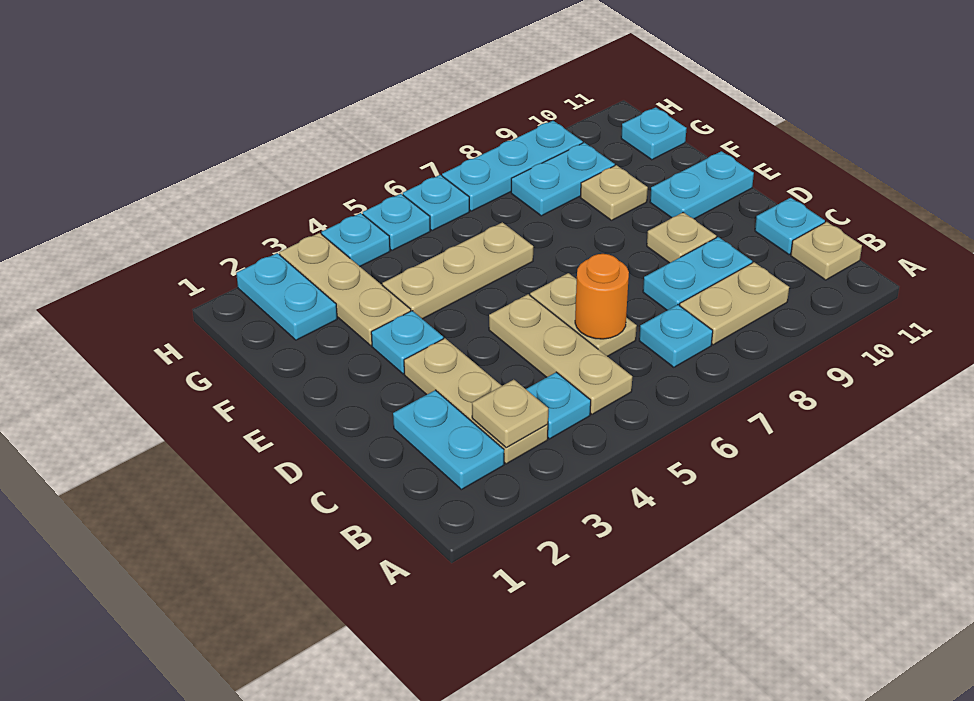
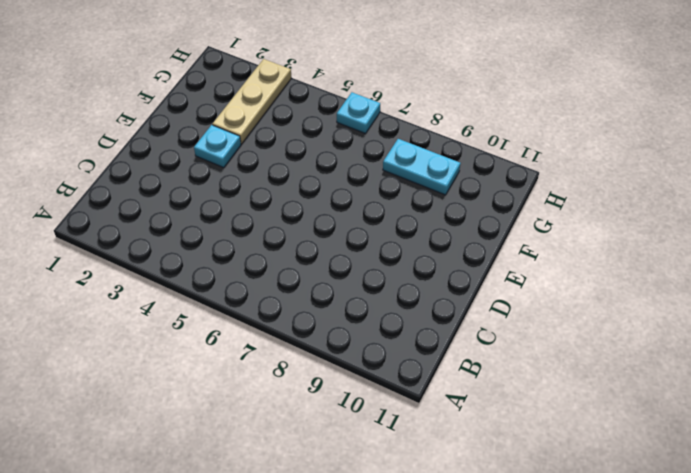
none -> cyan plate B2:C2 level 1
none -> tan plate B3:D3 level 1
none -> cyan plate B4 level 1

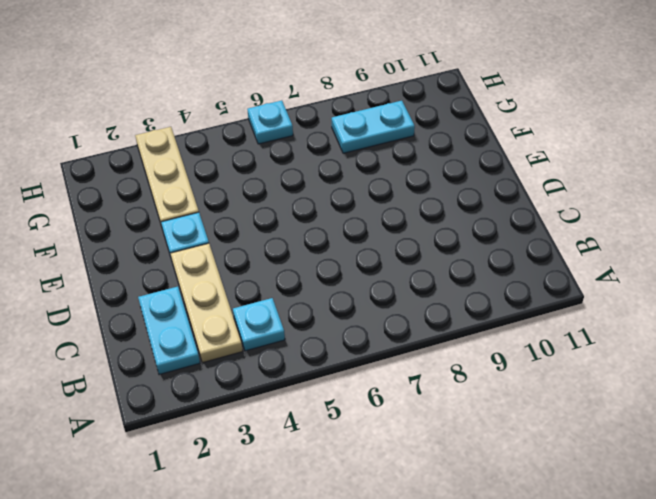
none -> tan plate B5:D5 level 1
none -> cyan plate B7 level 1
none -> tan plate B8:B9 level 1

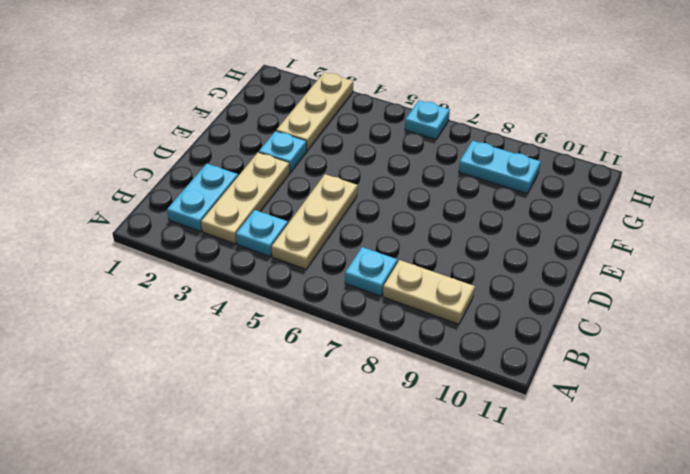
none -> tan plate B11 level 1
none -> tan plate C6:D6 level 1
none -> cyan plate C8:C9 level 1

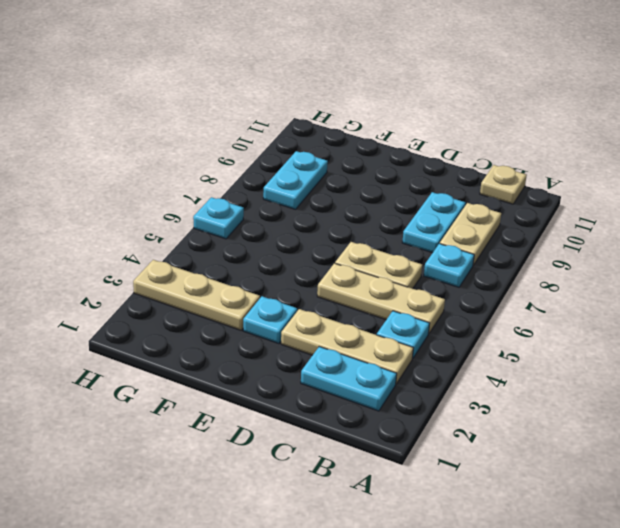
none -> cyan plate C11 level 1
none -> tan plate D9 level 1
none -> cyan plate E10:E11 level 1

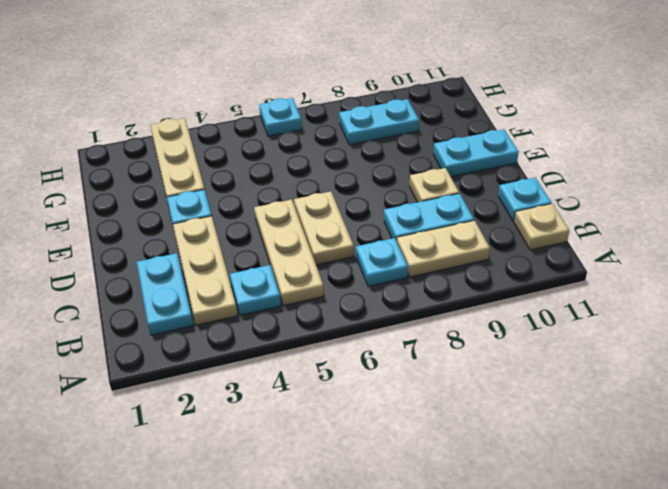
none -> tan plate F4:F6 level 1
none -> tan plate F9 level 1
none -> cyan plate G2:H2 level 1

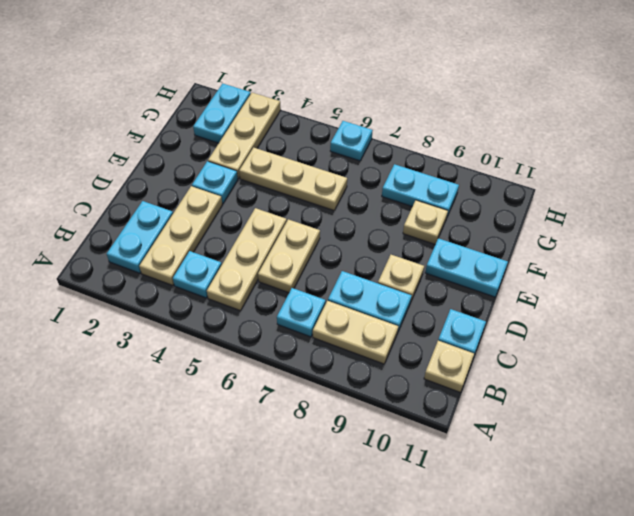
none -> cyan plate G11 level 1
none -> cyan plate H4 level 1
none -> cyan plate H5 level 1

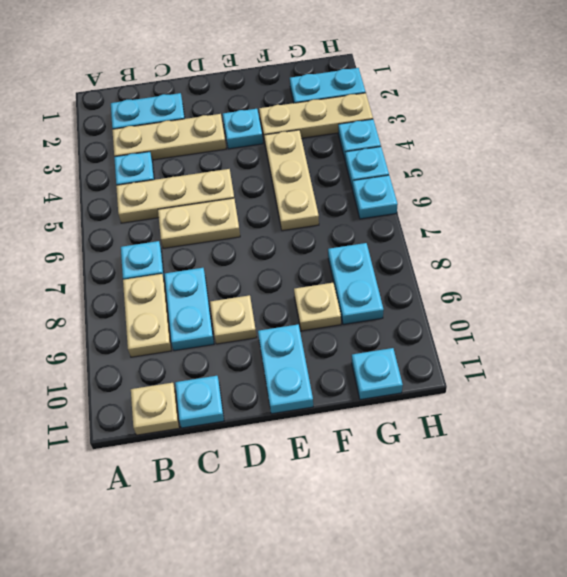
none -> cyan plate H7:H9 level 1
none -> tan plate B3 level 2
none -> orange round brick C6 level 2

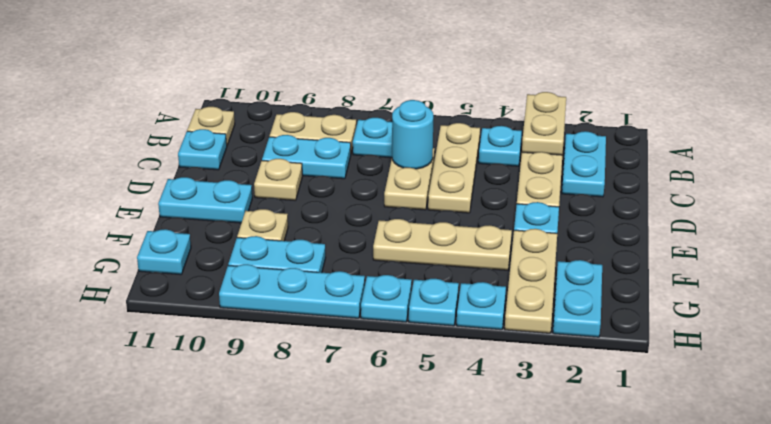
tan plate A3:B3 level 2 -> tan plate B3 level 2
cyan round brick C6 level 2 -> orange round brick C6 level 2

